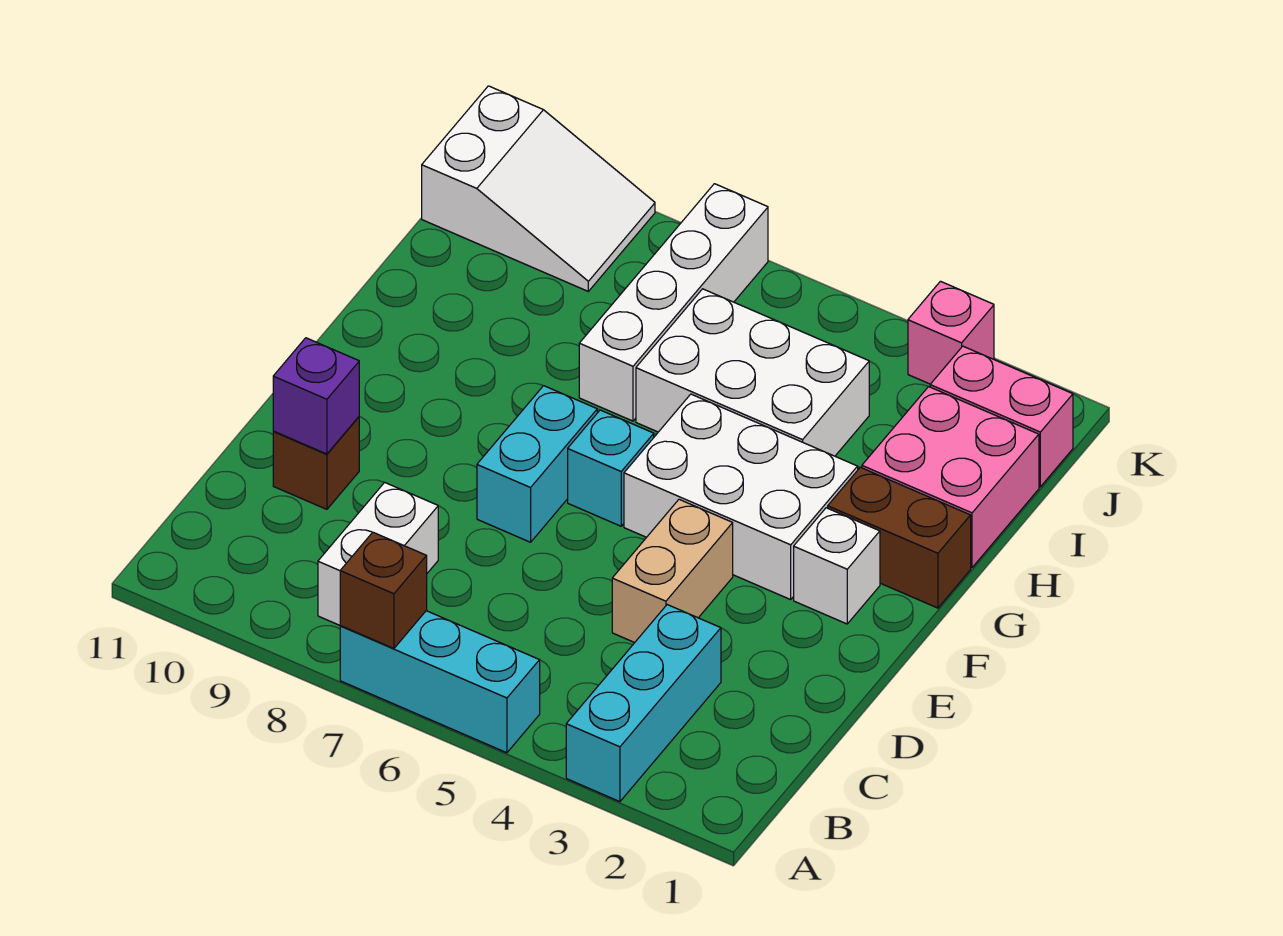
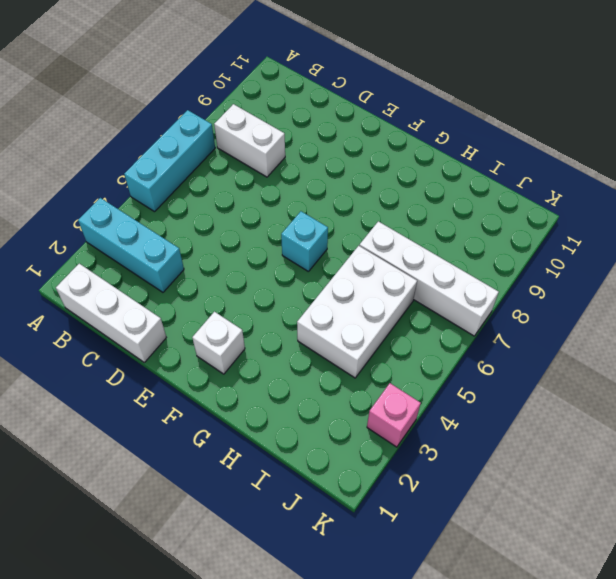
white brick B1:D1 level 1 -> none
none -> tan brick D4:E4 level 1
none -> brown brick D10 level 1
none -> cyan brick E7:F7 level 1

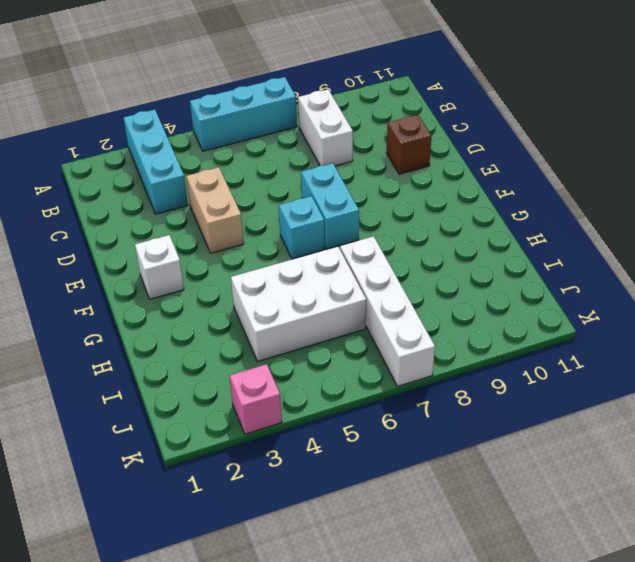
none -> white brick F3:G5 level 1
none -> brown brick G1:G2 level 1
none -> pink brick H1:I2 level 1

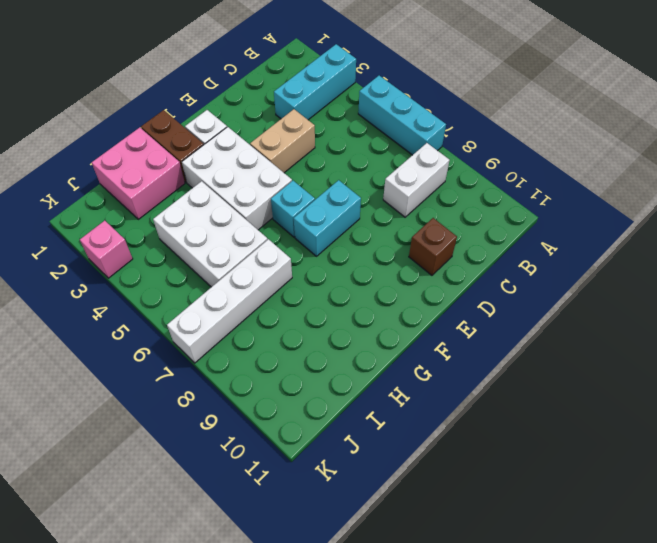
none -> pink brick J1:J2 level 1
none -> white slope J9:K11 level 1 top 11
none -> brown brick A7 level 2

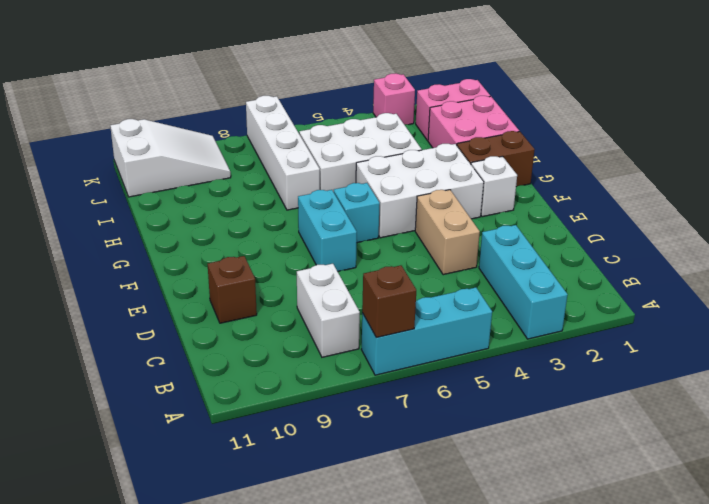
none -> purple brick D10 level 2

